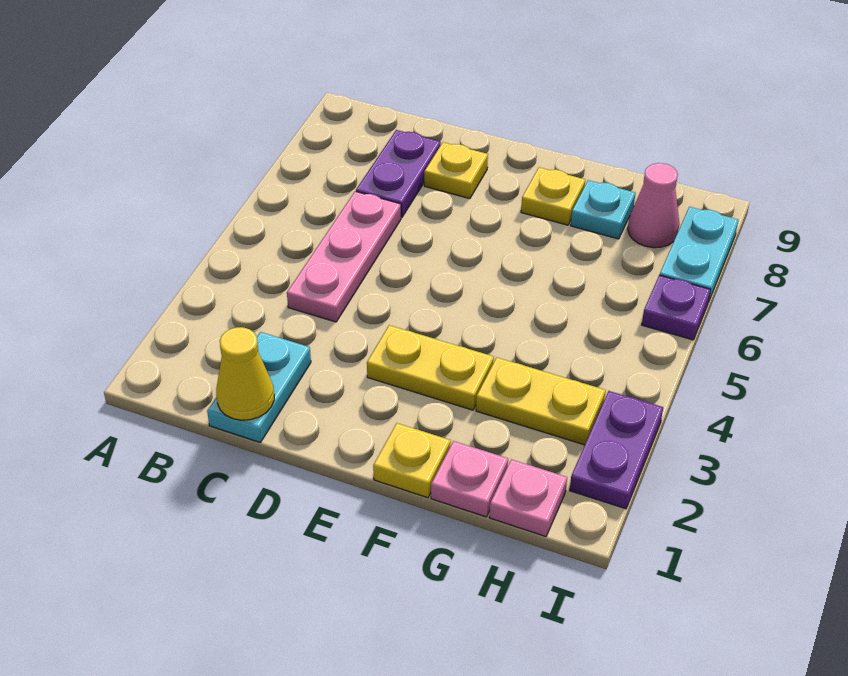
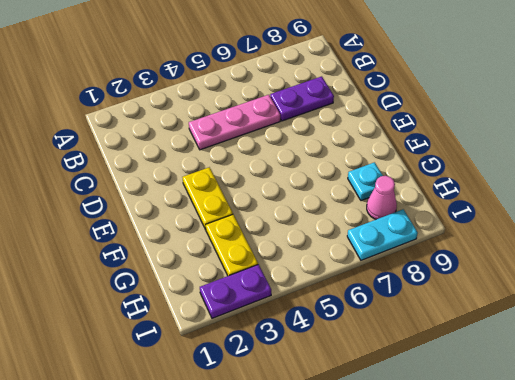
none -> cyan plate C1:C2 level 1
none -> yellow plate D8 level 1
none -> yellow plate F1 level 1

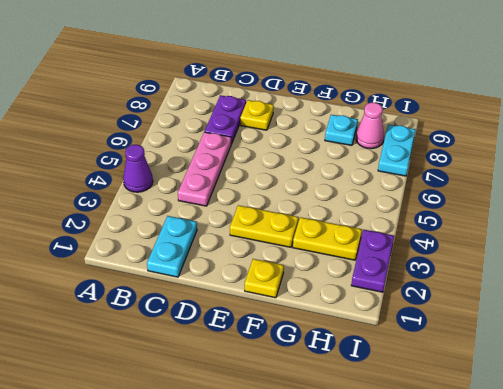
purple cone A4 level 1 -> none
none -> yellow plate F8 level 1
none -> pink plate G1 level 1
none -> pink plate H1 level 1

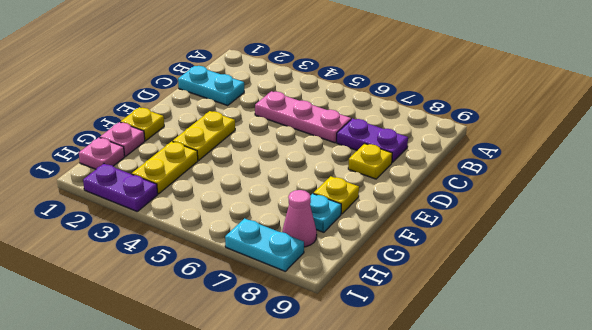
none -> purple plate I6 level 1
none -> yellow cone C1 level 2

